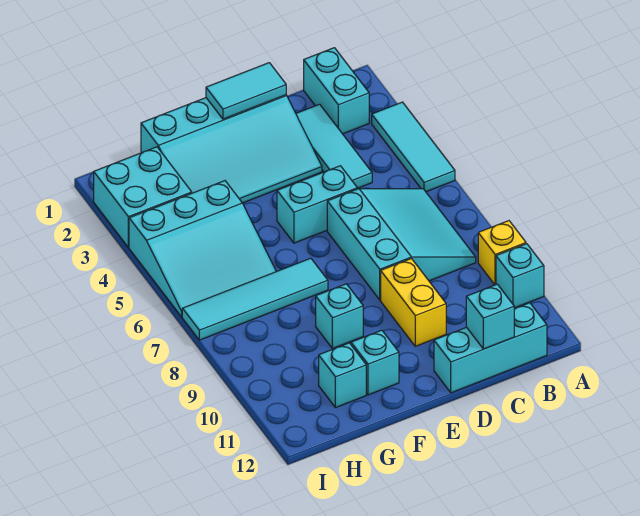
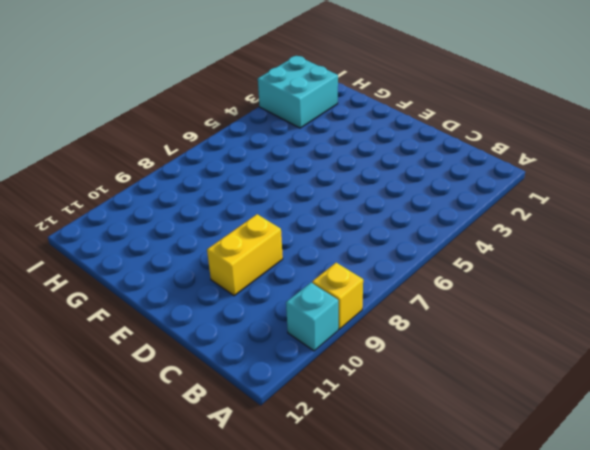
none -> cyan tile A3:A5 level 1
none -> cyan brick B1:B2 level 1
none -> cyan slope B6:D8 level 1 top D

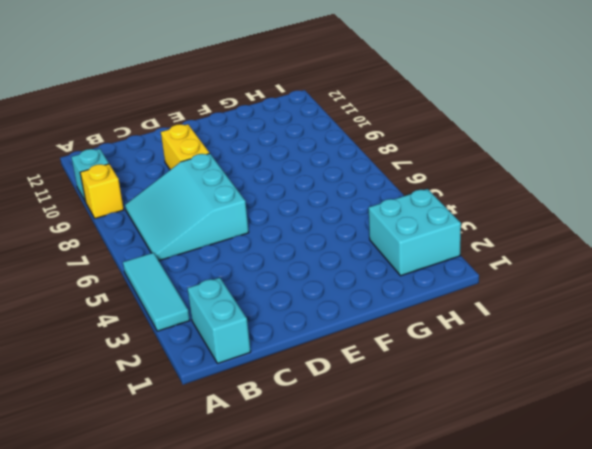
none -> cyan brick B12:D12 level 1
none -> cyan tile C2:C4 level 1
none -> cyan slope D1:G3 level 1 top 1

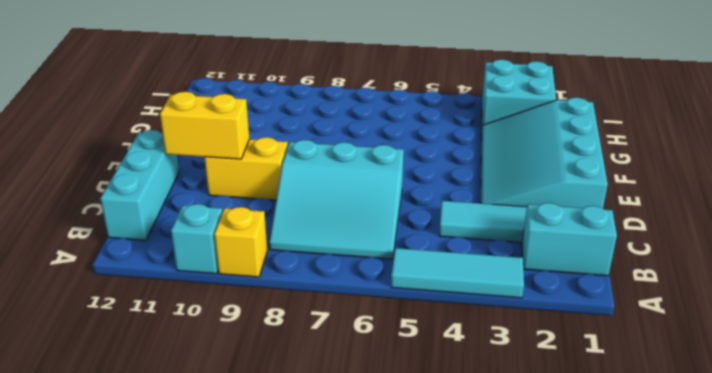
yellow brick D10:D11 level 2 -> none
none -> cyan brick D5:E5 level 1
none -> cyan tile F7:I7 level 1
none -> cyan brick F9 level 1

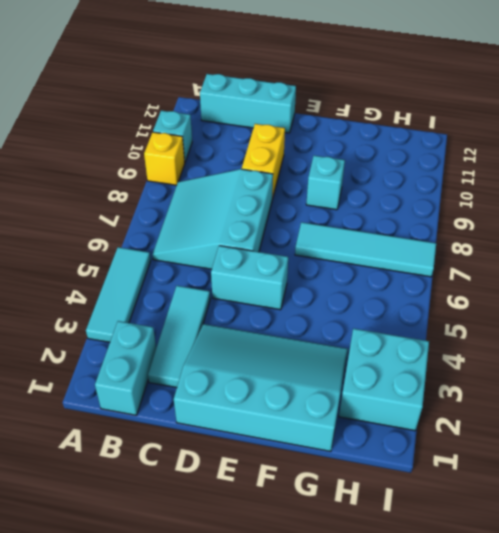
none -> cyan brick F11 level 1
none -> cyan slope G4:I6 level 1 top 4
none -> cyan brick G11 level 1

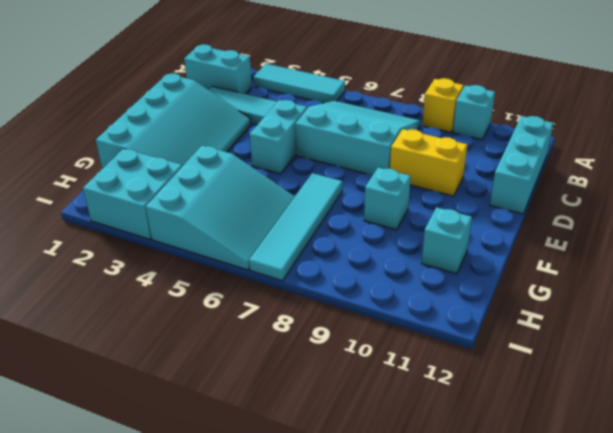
none -> cyan brick F11 level 1
none -> cyan brick C12 level 2
none -> cyan tile D1:E1 level 2

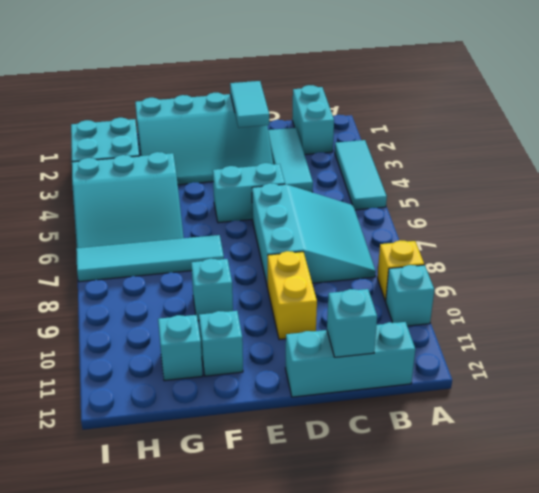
cyan tile D1:D2 level 2 -> cyan tile D1:E1 level 2

